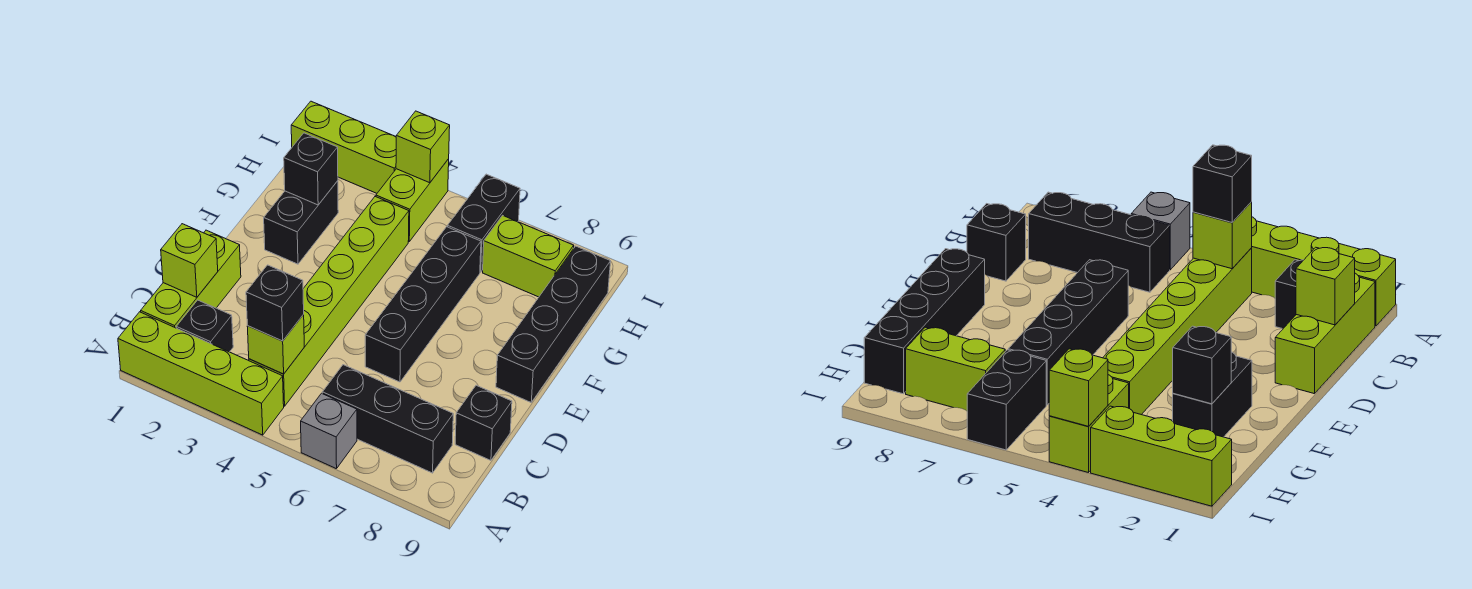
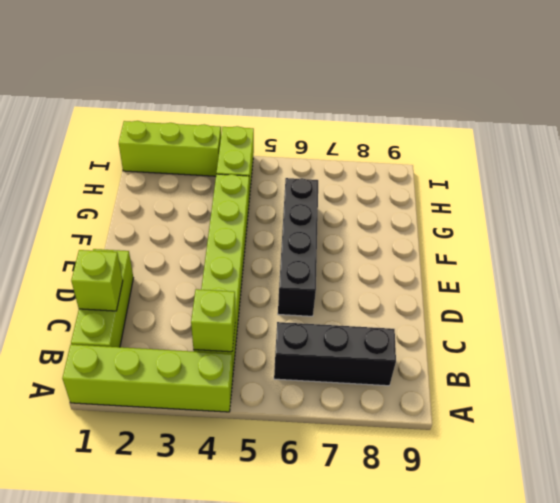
none -> grey brick A6 level 1
none -> black brick B2 level 1
none -> black brick C9 level 1

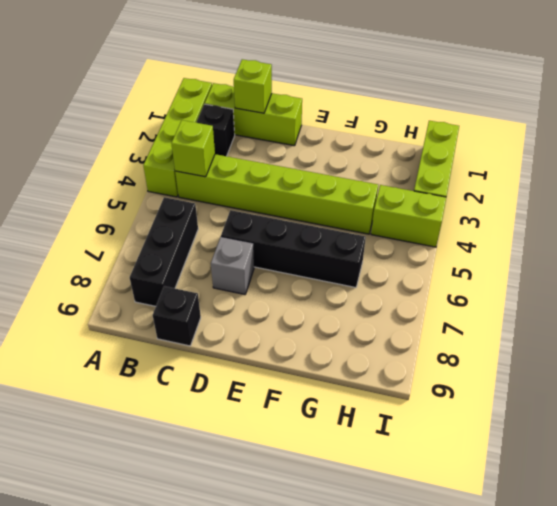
grey brick D7 level 1 -> grey brick A6 level 1
none -> black brick E9:H9 level 1
none -> black brick F2:G2 level 1
none -> black brick H6:I6 level 1

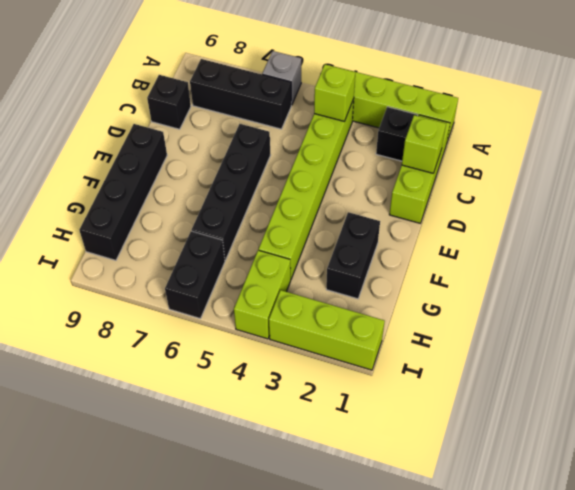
none -> lime brick H7:H8 level 1
none -> black brick G2 level 2
none -> lime brick I4 level 2

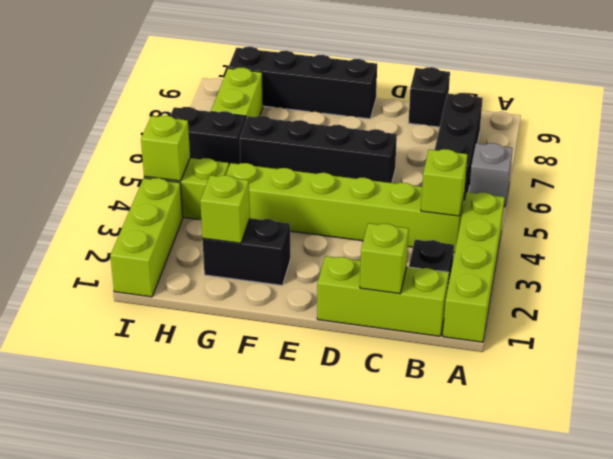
lime brick G2 level 2 -> black brick G2 level 2
none -> black brick B4 level 3

